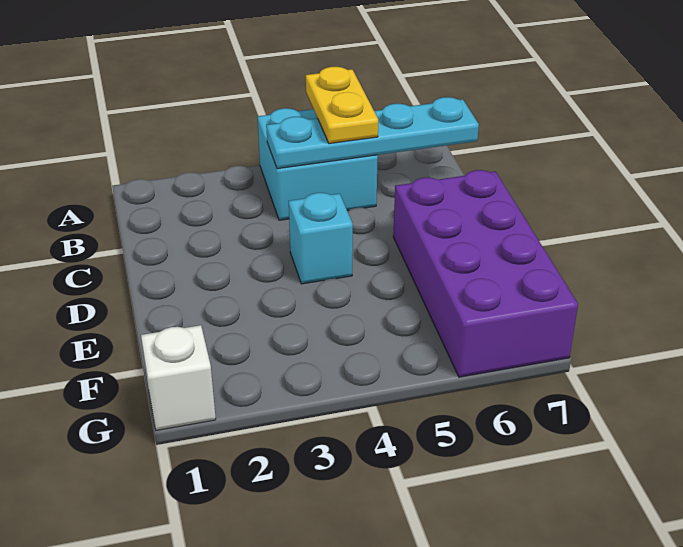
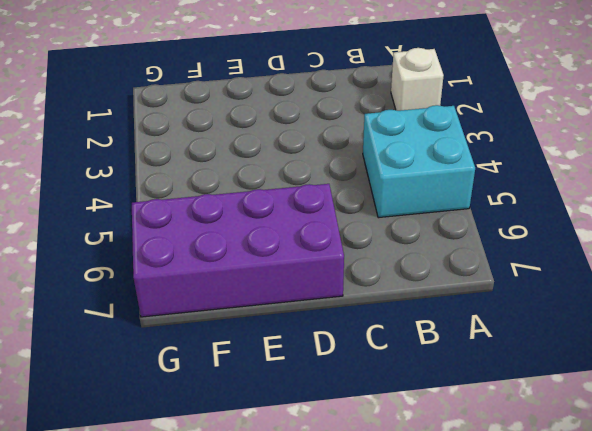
white brick A2 level 1 -> white brick G1 level 1
none -> cyan brick D4 level 1
none -> cyan plate B4:B7 level 2

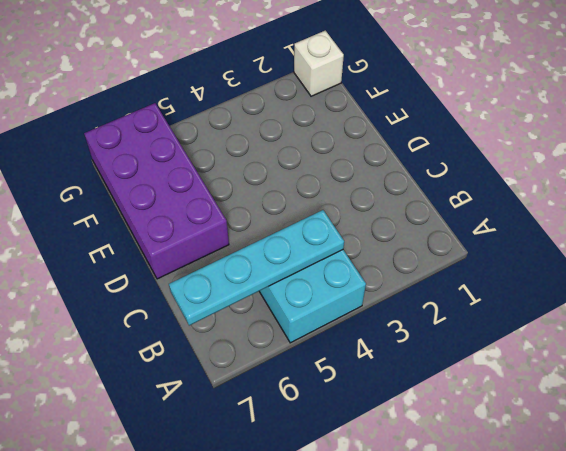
none -> cyan brick D4 level 1
none -> yellow plate A5:B5 level 3

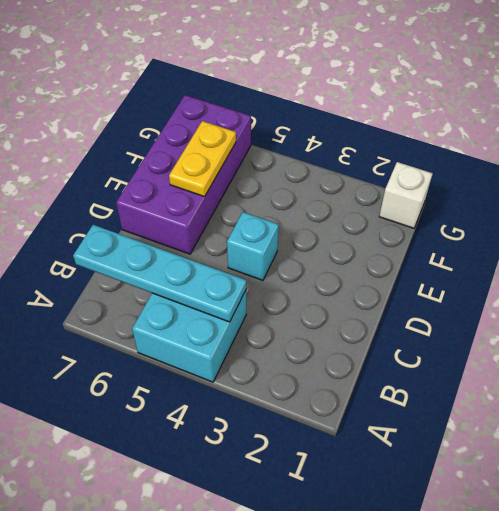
yellow plate E6:F6 level 2 -> yellow plate A5:B5 level 3

